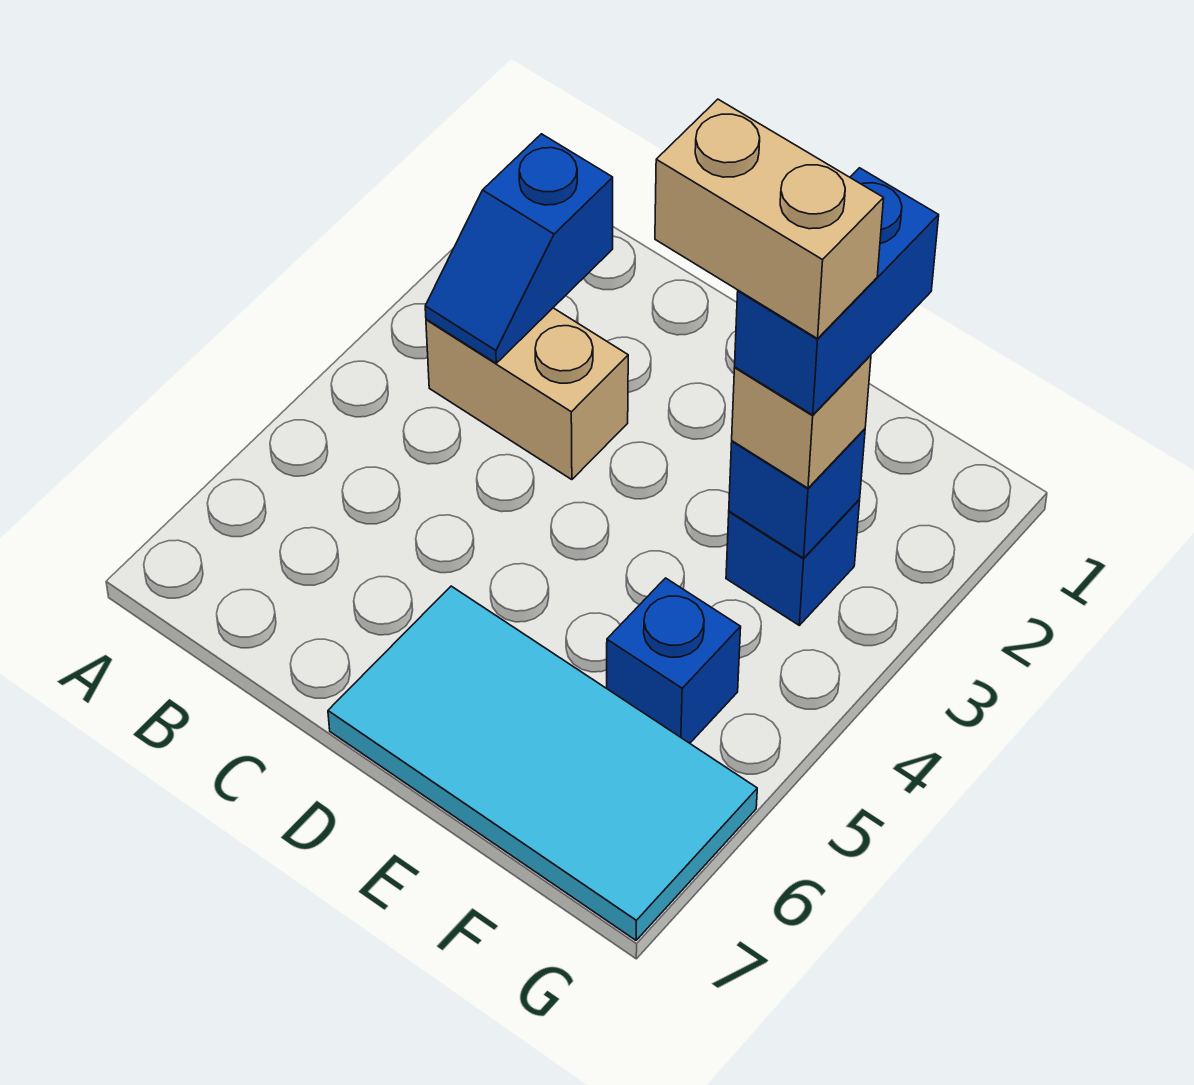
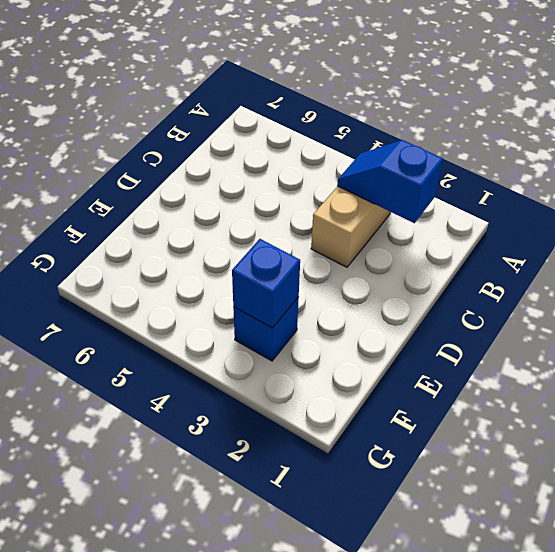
none -> cyan tile D6:G7 level 1
none -> blue brick F5 level 1

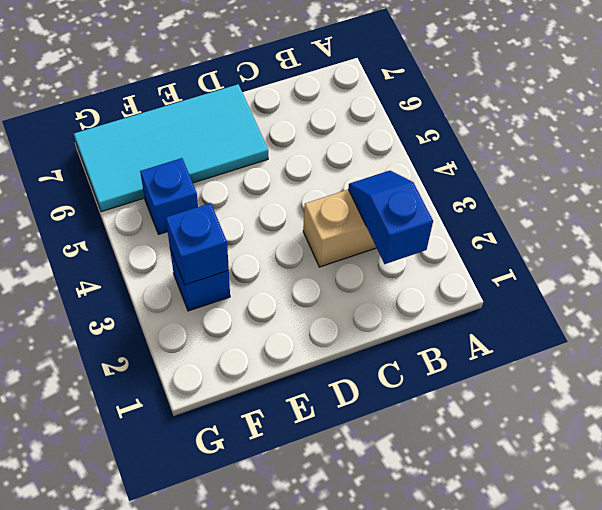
none -> tan brick F3 level 3
none -> blue brick F2:F3 level 4

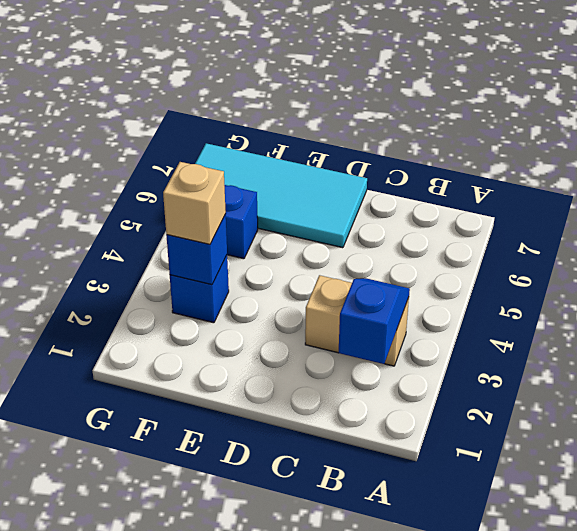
none -> blue brick F2:F3 level 4
none -> tan brick E3:F3 level 5

